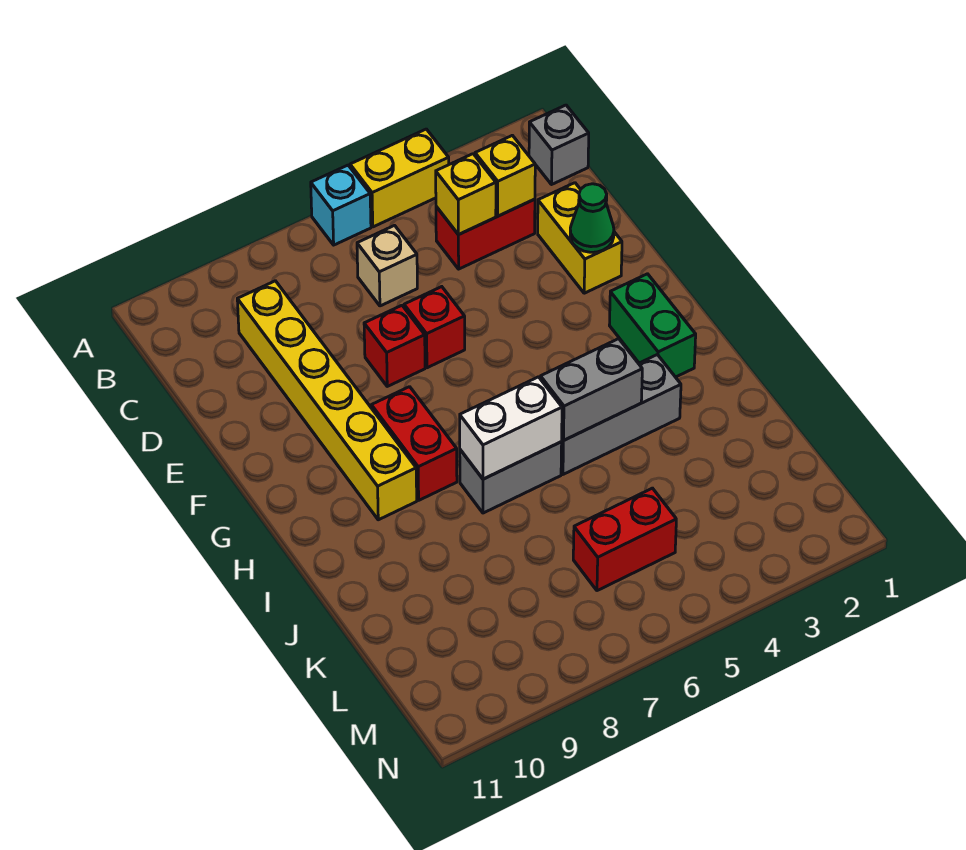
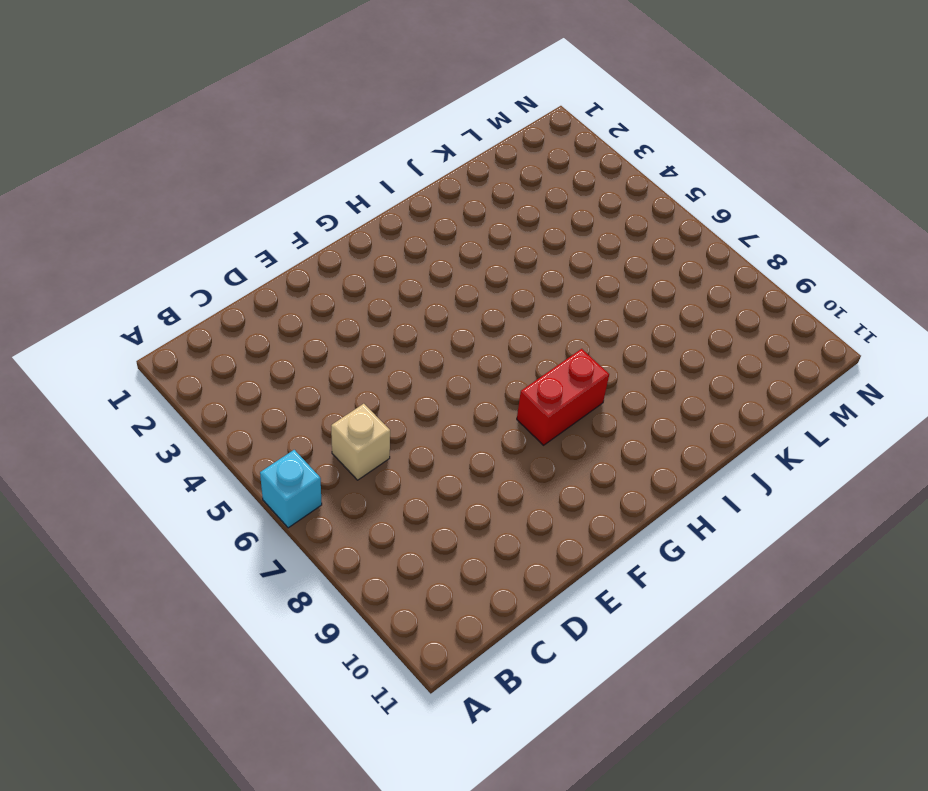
none -> yellow brick A4:A5 level 1
none -> grey brick B1 level 1
none -> red brick C3:C4 level 1

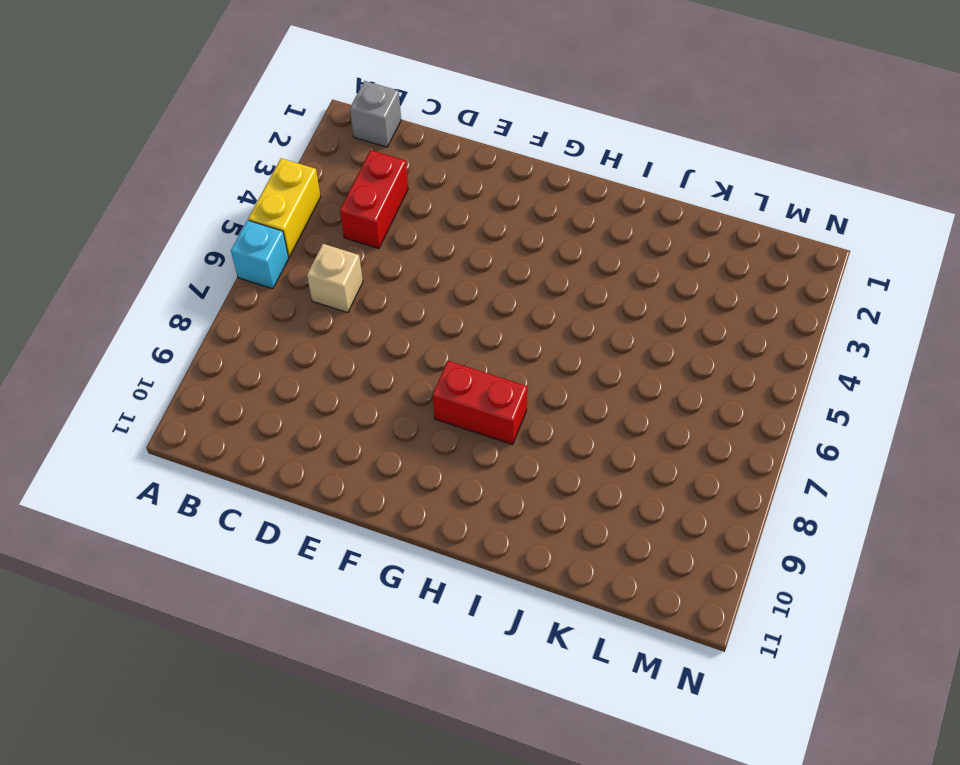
none -> yellow brick C9:H9 level 1
none -> yellow brick D2:E2 level 1
none -> red brick E6 level 1

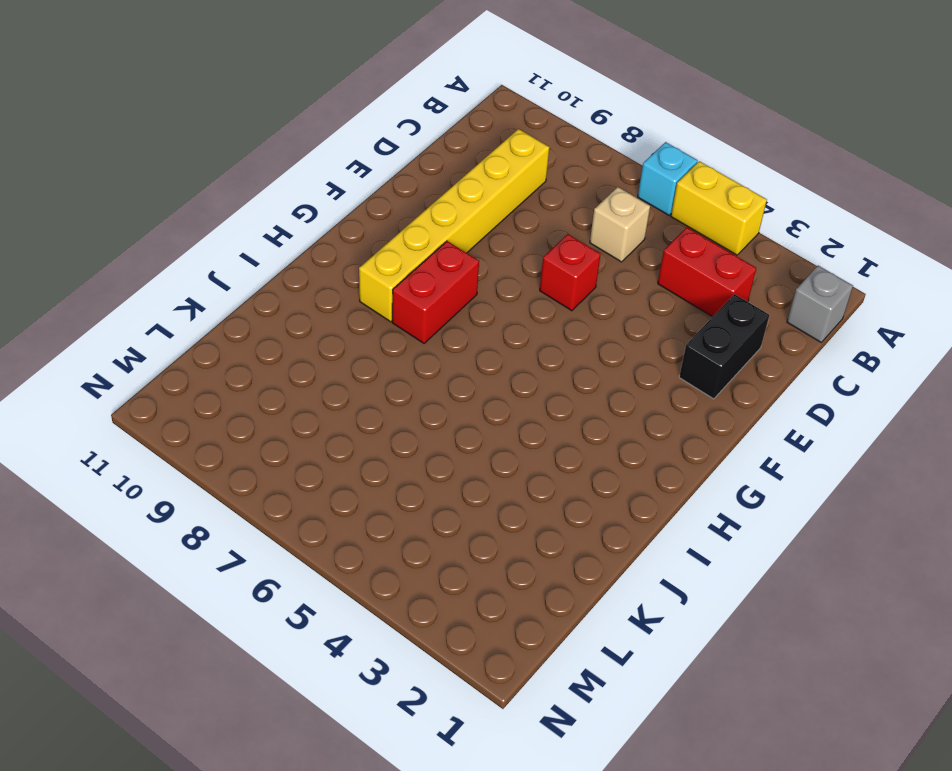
black brick D2:E2 level 1 -> yellow brick D2:E2 level 1
none -> red brick E7 level 1
none -> green brick G2:H2 level 1
none -> grey brick I3:I5 level 1

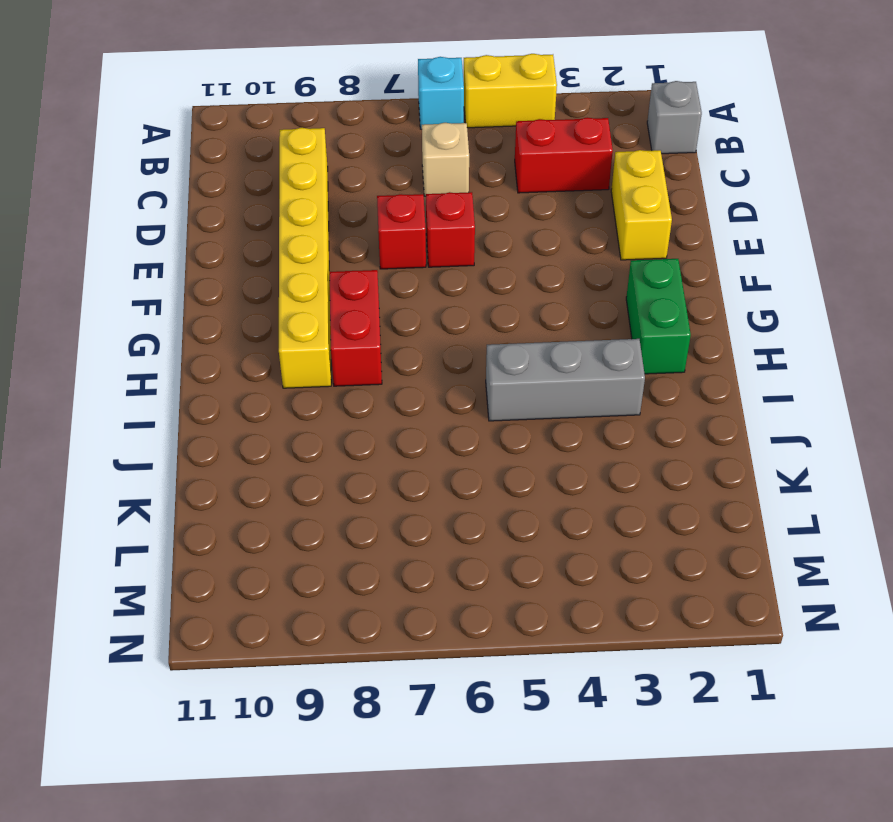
none -> grey brick I6:I7 level 1
none -> red brick L5:L6 level 1
none -> yellow brick C3 level 2

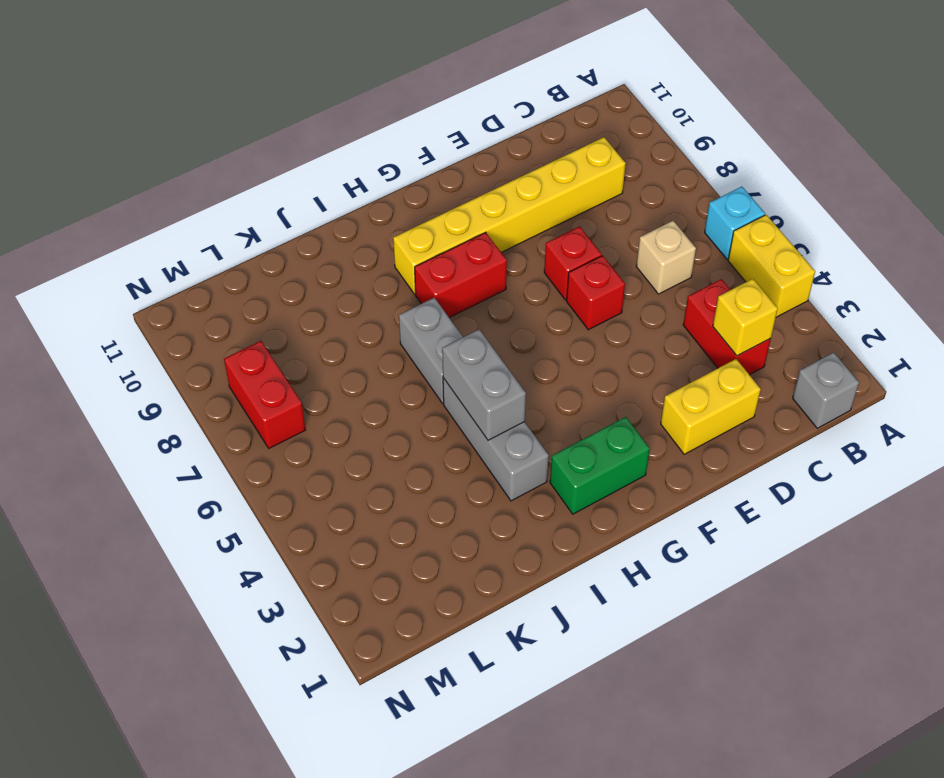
red brick M7:M8 level 1 -> red brick L5:L6 level 1
none -> yellow brick C4 level 2
none -> green cone E2 level 2
none -> white brick I6:I7 level 2

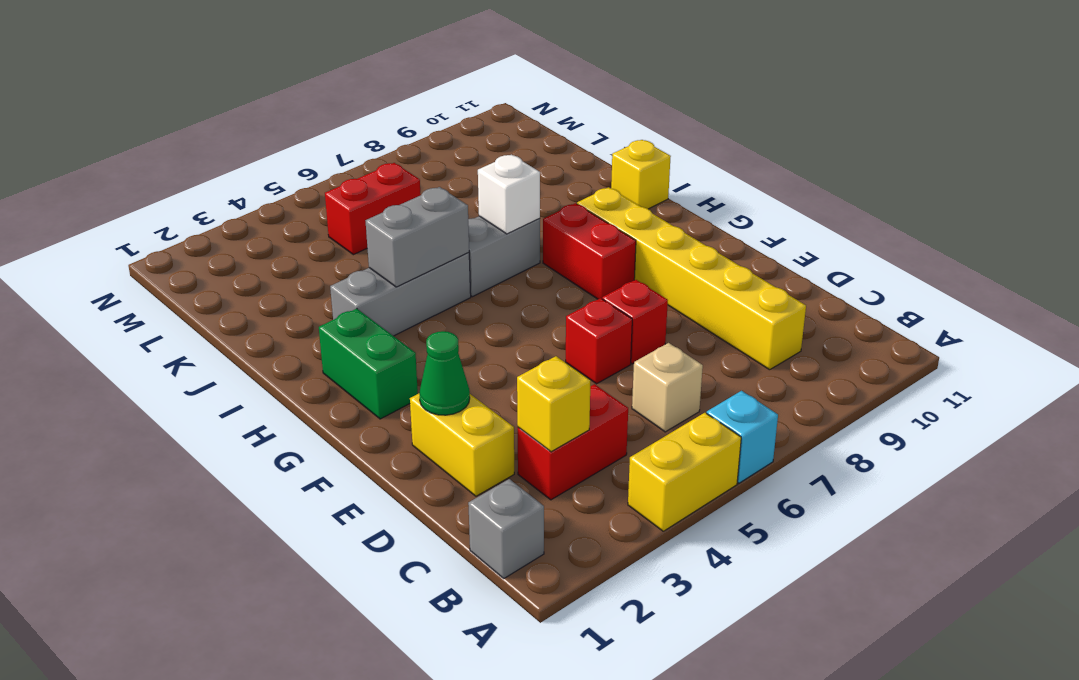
white brick I7 level 2 -> white brick I6:I7 level 2
yellow brick I11 level 1 -> yellow brick C4 level 2

